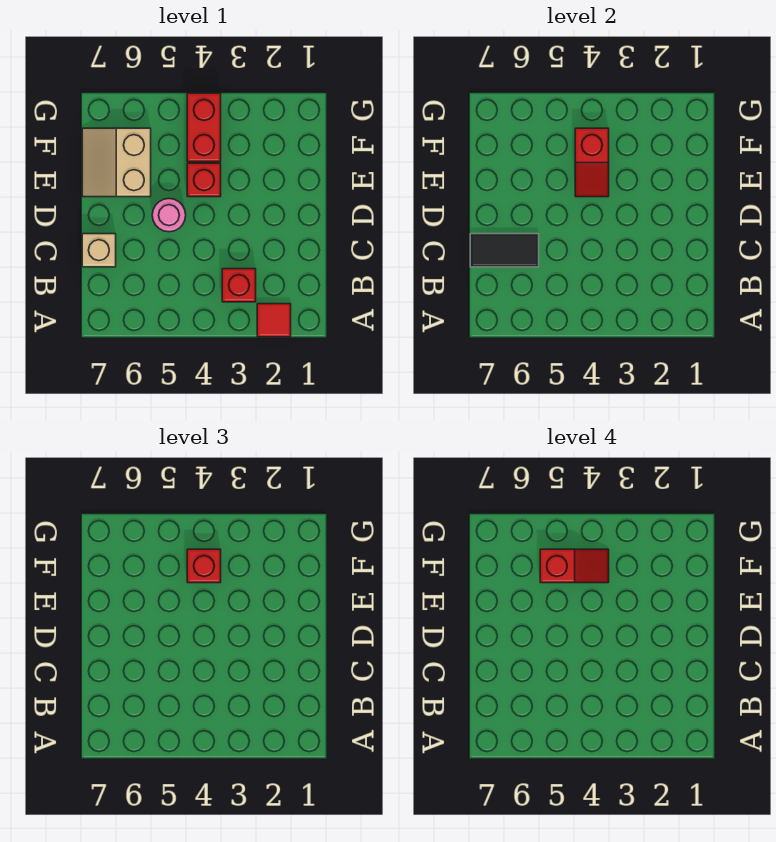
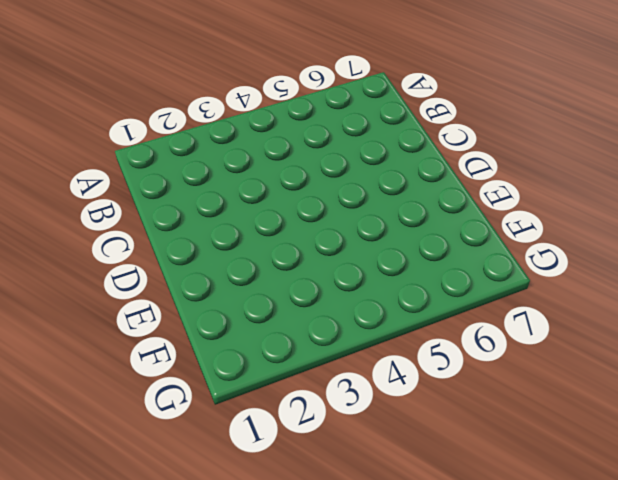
none -> red tile A2 level 1
none -> red brick B3 level 1

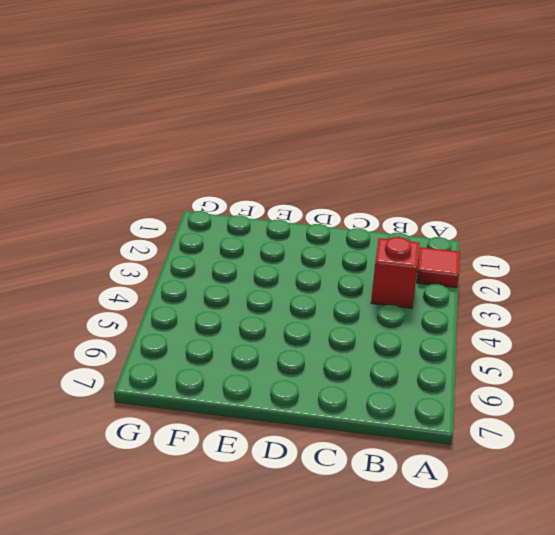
none -> tan brick C7 level 1
none -> pink round brick D5 level 1

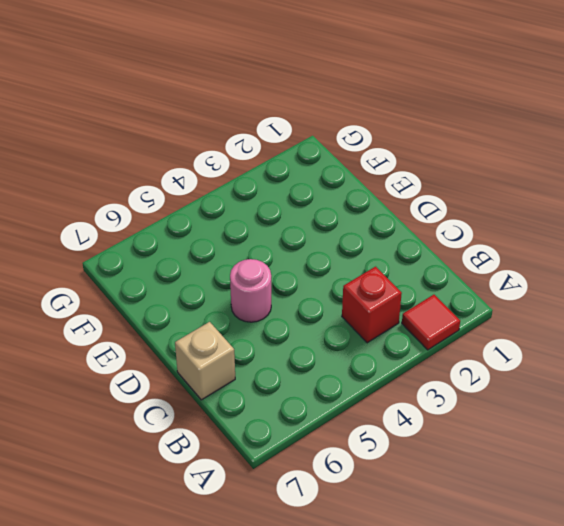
none -> red brick E4 level 1
none -> tan slope E6:F7 level 1 top 6

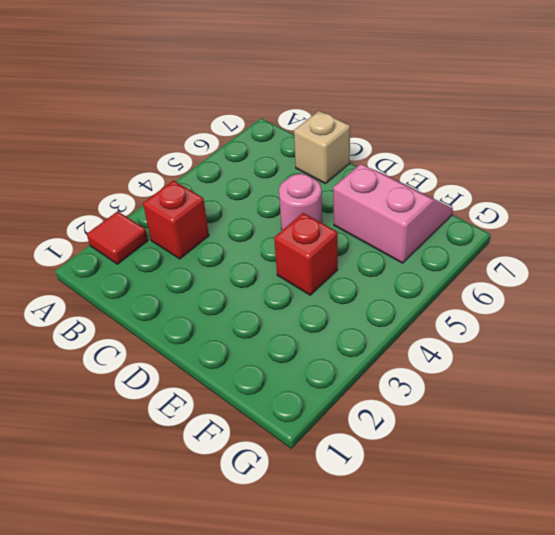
pink slope E6:F7 level 1 top 6 -> tan slope E6:F7 level 1 top 6
none -> red brick F4:G4 level 1
none -> black tile C6:C7 level 2

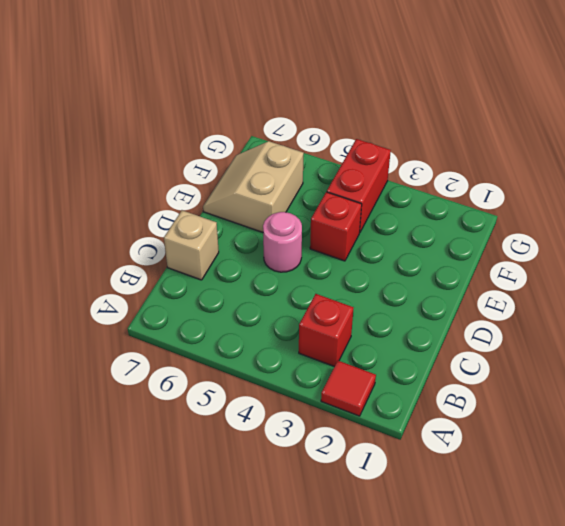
none -> black tile C6:C7 level 2
none -> red slope E4:F4 level 2 top F

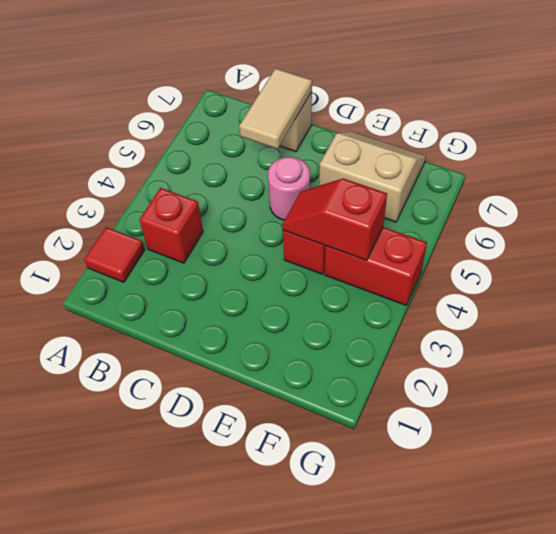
tan tile C6:C7 level 2 -> black tile C6:C7 level 2
none -> red brick F4 level 3
none -> red slope F4:F5 level 4 top 5

